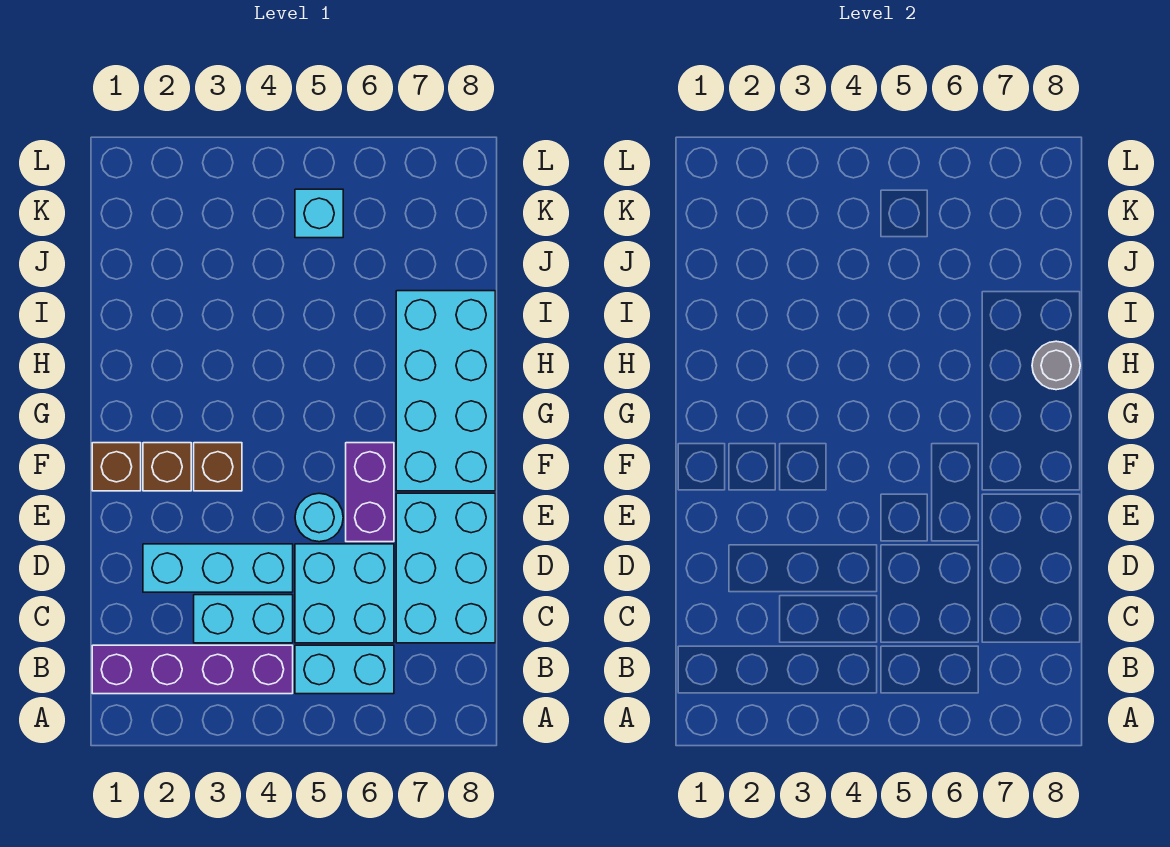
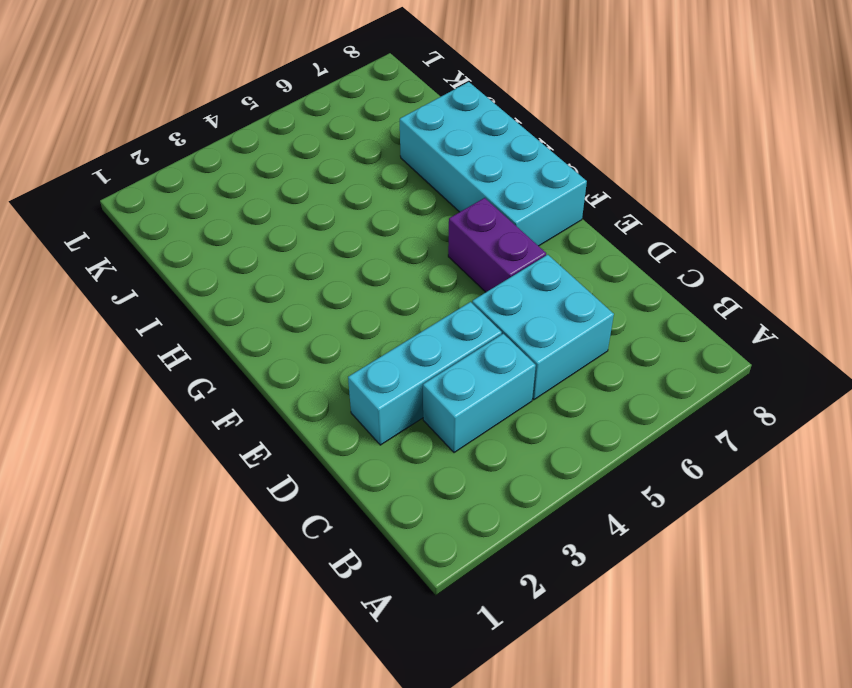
none -> purple brick B1:B4 level 1
none -> cyan brick B5:B6 level 1
none -> cyan brick C7:E8 level 1

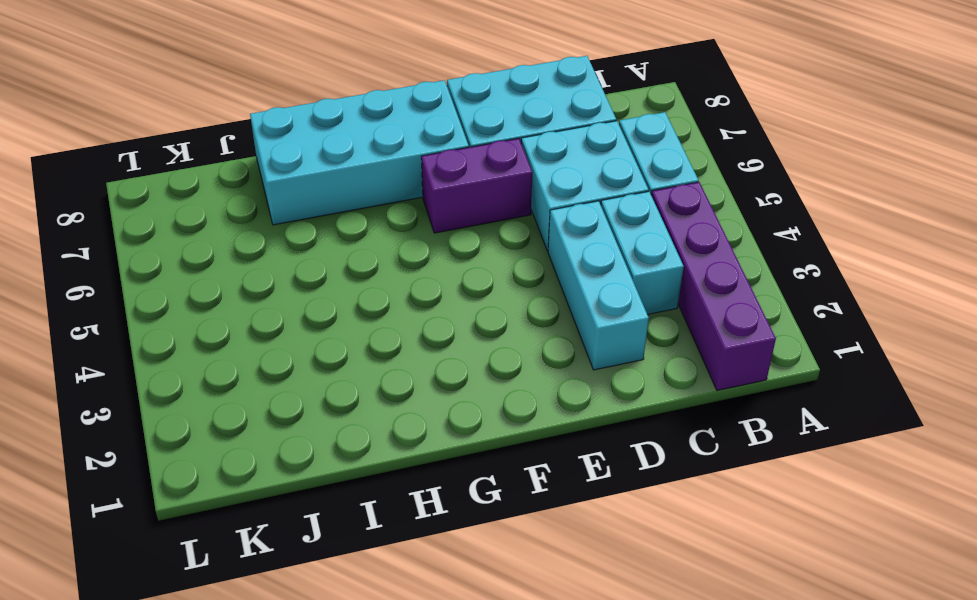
none -> cyan round brick E5 level 1
none -> brown brick F1 level 1
none -> brown brick F2 level 1

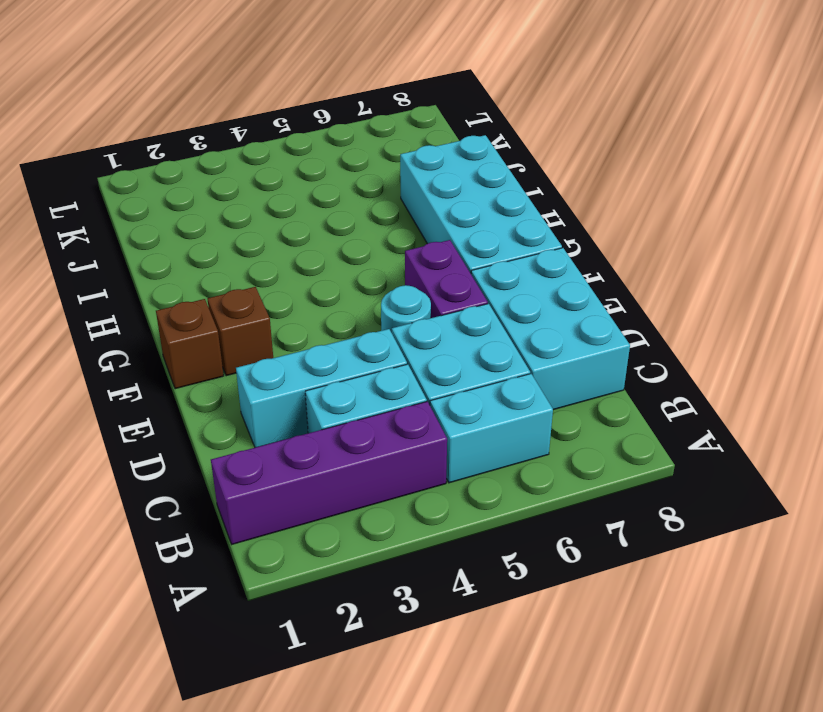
none -> brown brick F3 level 1
none -> cyan brick K5 level 1
none -> grey round brick H8 level 2

